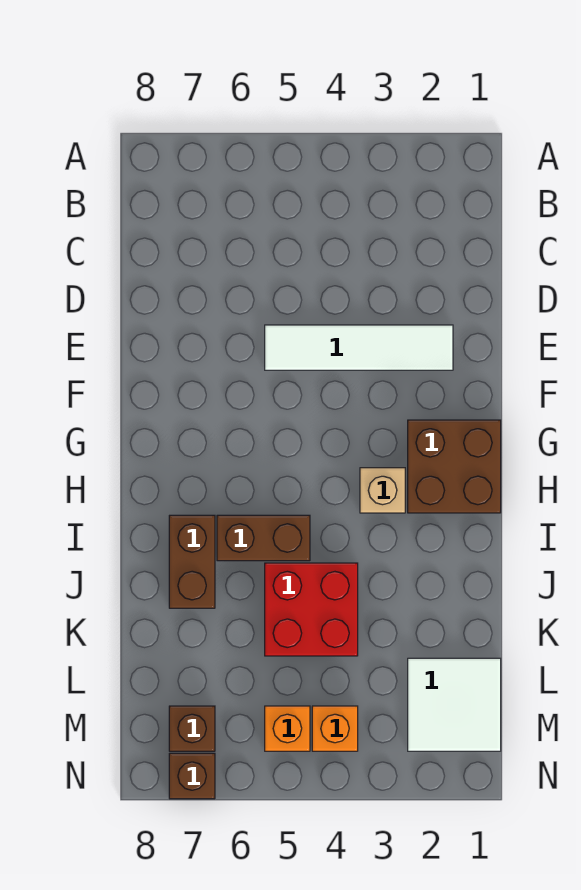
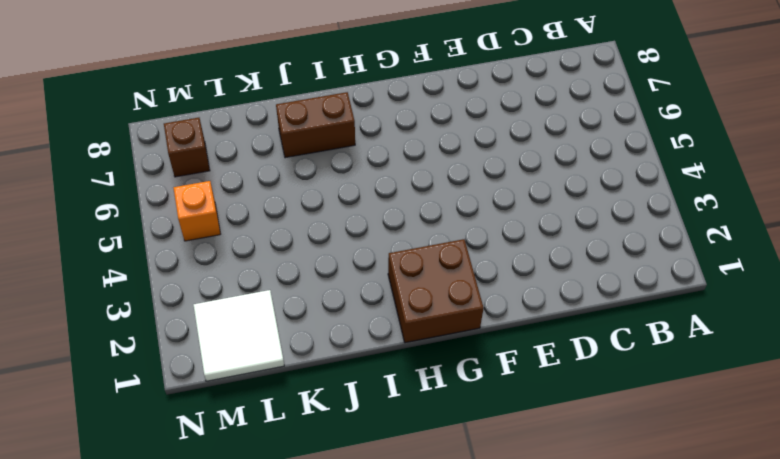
none -> white tile E2:E5 level 1
none -> tan brick H3 level 1

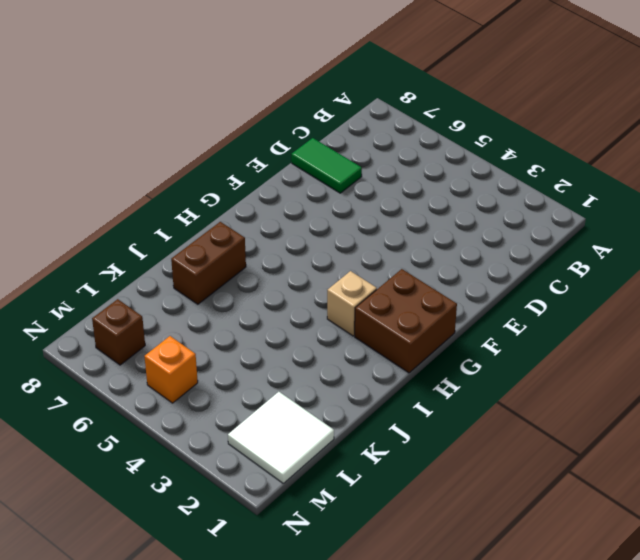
green tile D7:D8 level 1 -> none
none -> white tile E2:E5 level 1
none -> brown brick I5:I6 level 1

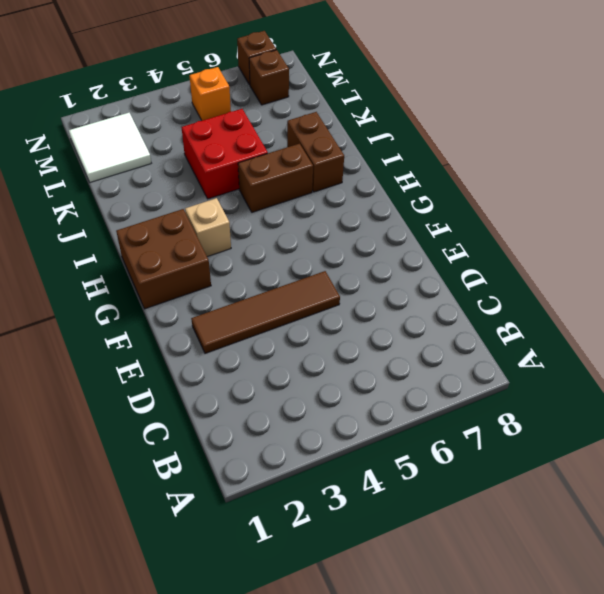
brown tile E2:E5 level 1 -> white tile E2:E5 level 1
none -> orange brick M4 level 1

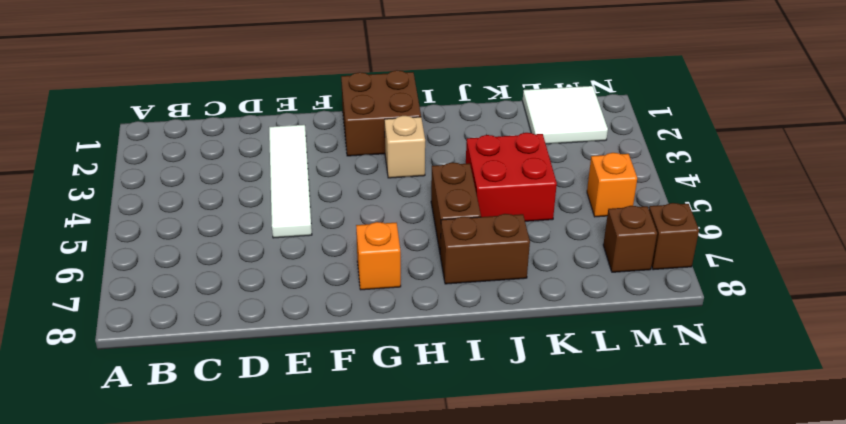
orange brick G7 level 1 -> orange brick M4 level 1

